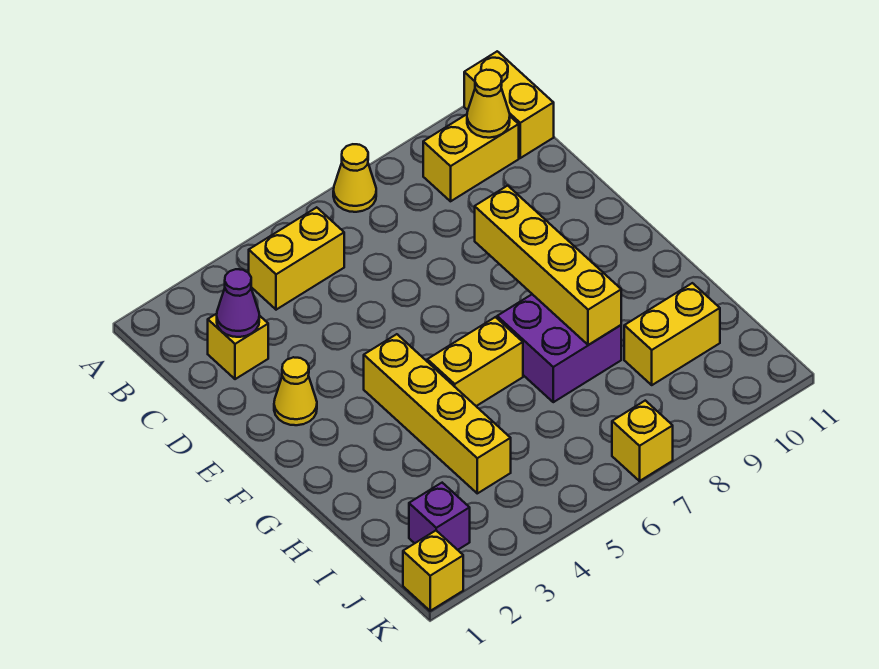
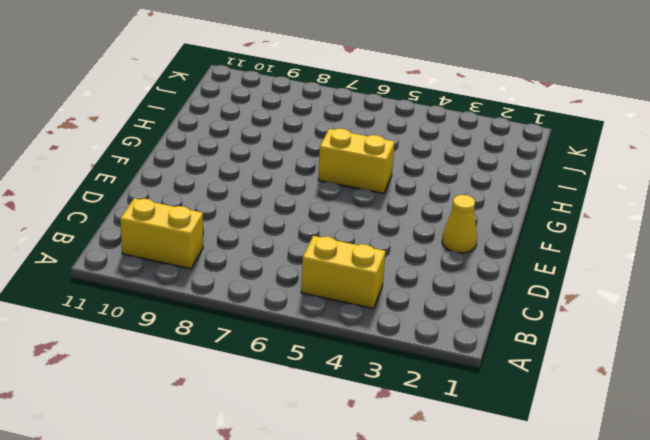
none -> yellow cone A7 level 1
none -> yellow brick A11:B11 level 1
none -> yellow brick C2 level 1

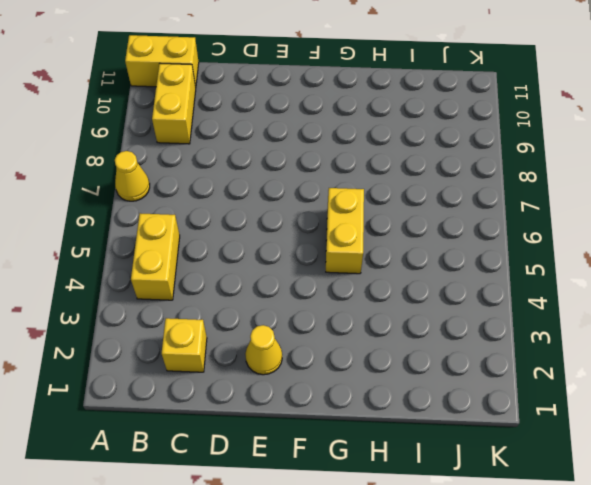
none -> yellow brick F4:I4 level 1
none -> purple brick G7:H8 level 1
none -> yellow brick I9:I10 level 1

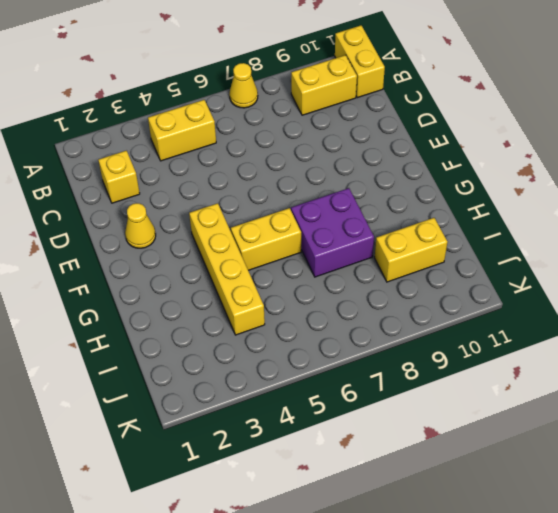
none -> purple brick J2 level 1
none -> yellow brick K1 level 1
none -> yellow brick K7 level 1

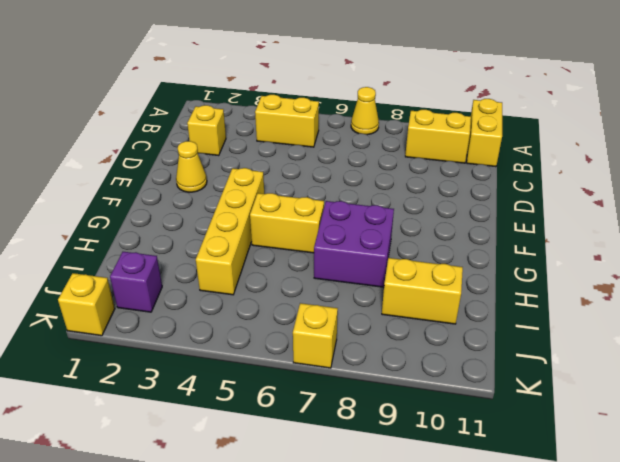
none -> yellow cone B10 level 2
none -> purple cone C2 level 2
none -> yellow brick E8:H8 level 2

